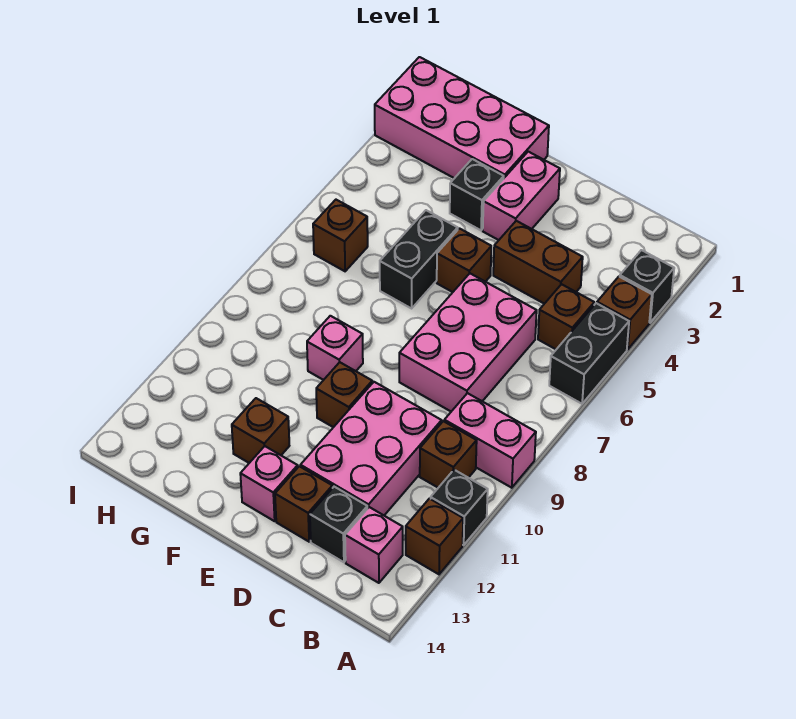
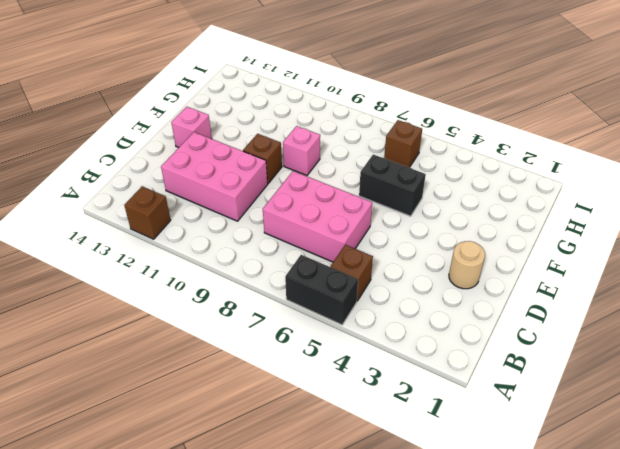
tan round brick D2 level 1 -> none
none -> black brick A3 level 1
none -> brown brick A4 level 1
none -> pink brick A9:B9 level 1

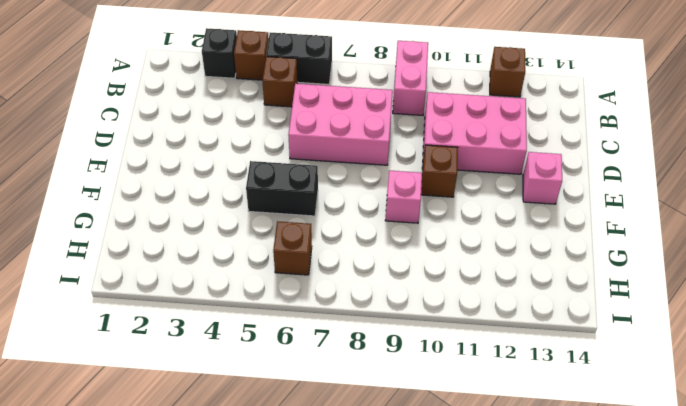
none -> black brick A11 level 1
none -> brown brick B10 level 1
none -> pink brick B13 level 1

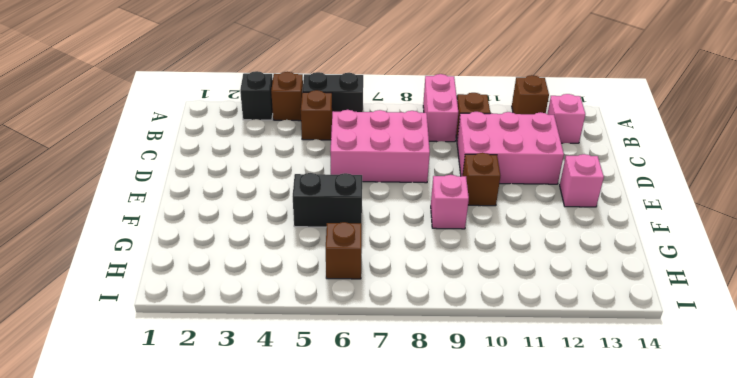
none -> black brick A11 level 1
none -> brown brick C4:D4 level 1
none -> black brick C13 level 1

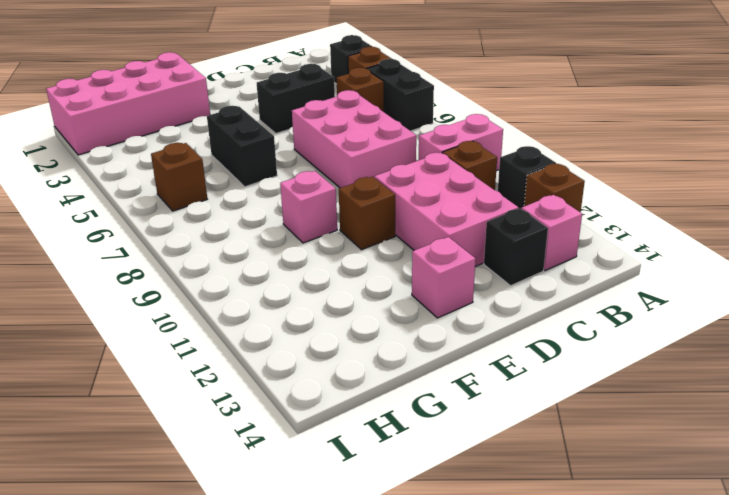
black brick C4:D4 level 1 -> brown brick C4:D4 level 1
none -> brown brick D13 level 1
none -> pink brick E2:E3 level 1
none -> brown brick E5 level 1

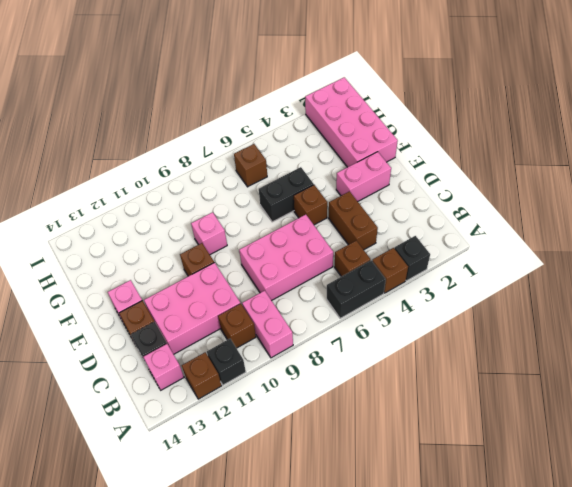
none -> black brick F3 level 1
none -> brown brick F12 level 1

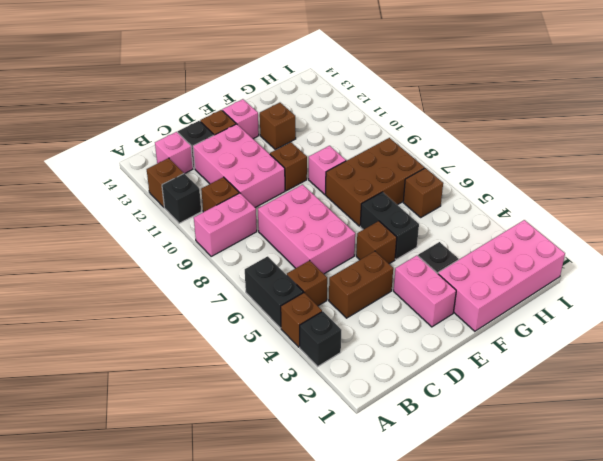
brown brick F7:H8 level 1 -> none

